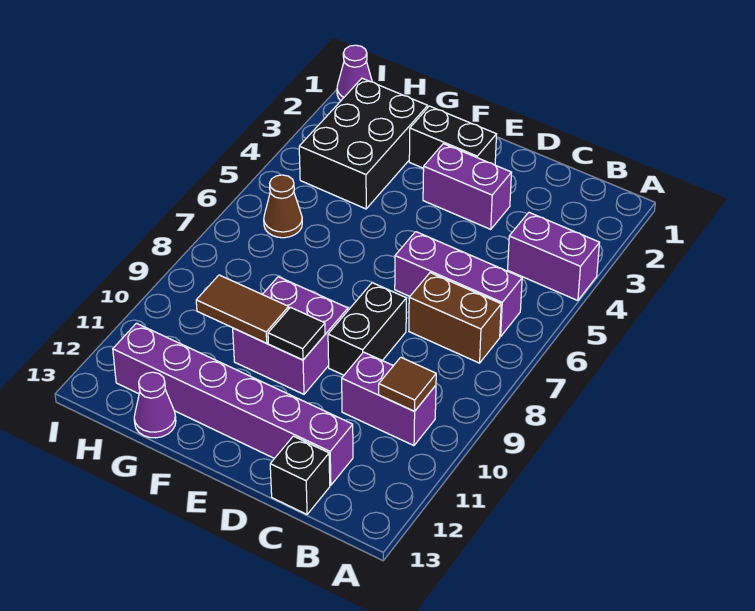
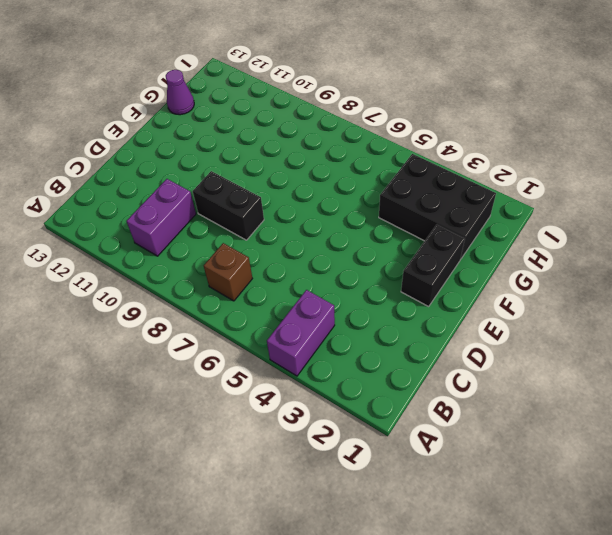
brown brick B7 level 1 -> brown brick B7:C7 level 1
none -> purple brick B6:D6 level 1
none -> purple brick C12:H12 level 1
none -> black brick C13 level 1

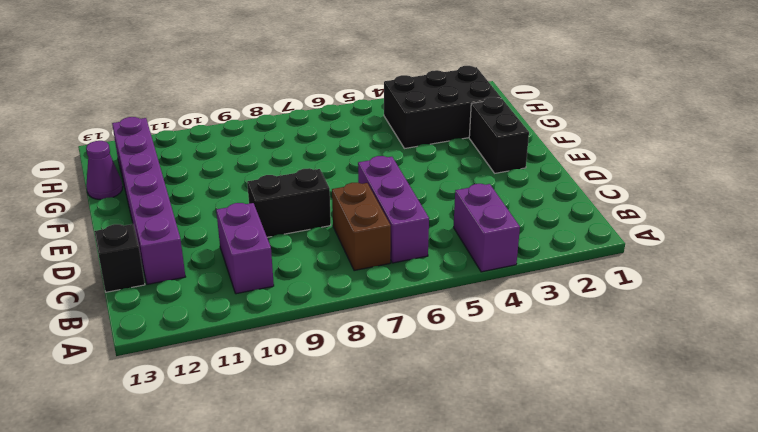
none -> purple brick D3:E3 level 1
none -> purple brick E9:F10 level 1
none -> brown cone H6 level 1

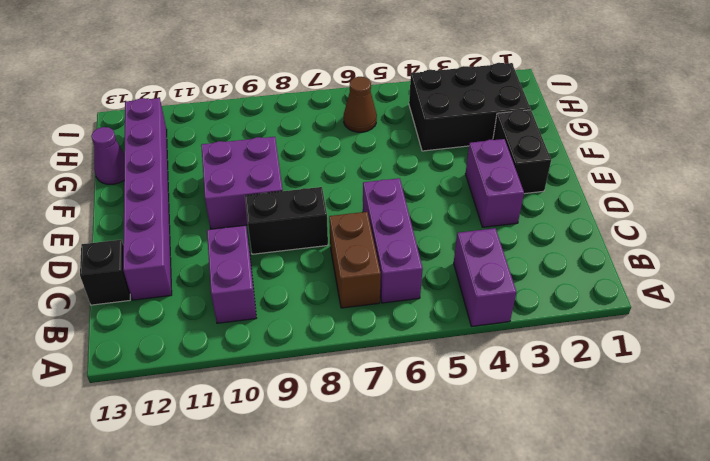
none -> purple cone I1 level 1
none -> brown tile B10 level 2
none -> black tile E10 level 2

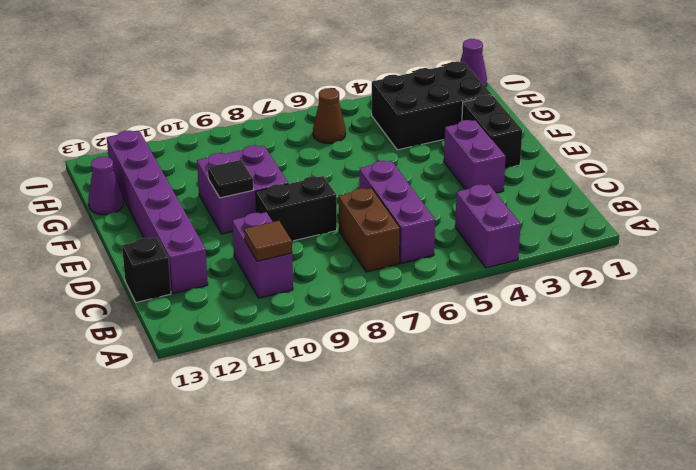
none -> brown tile F10:G10 level 2

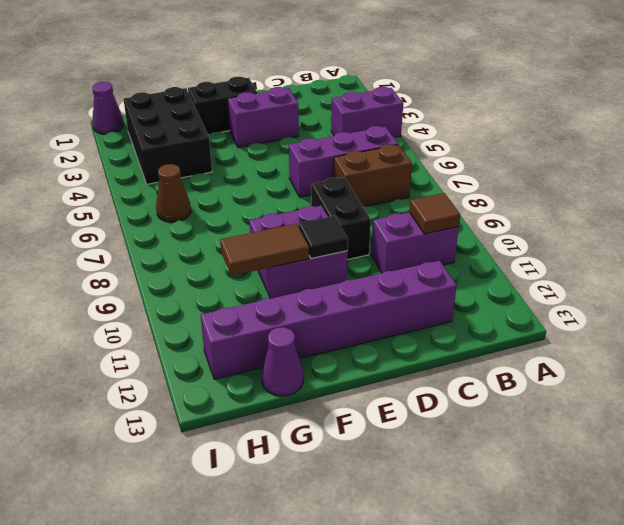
none -> black brick C13 level 1

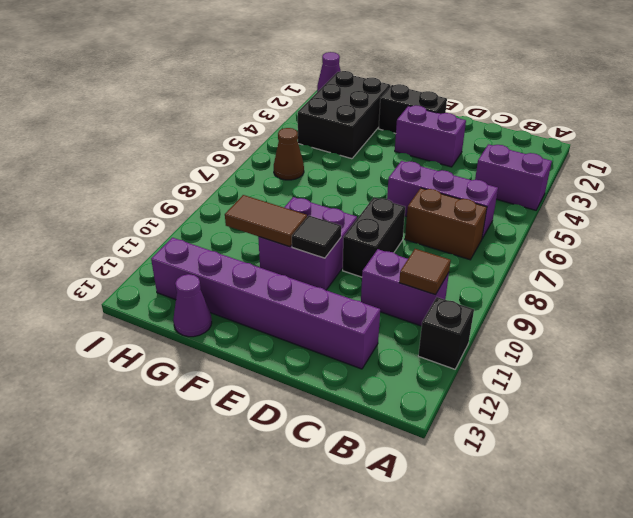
black brick A11 level 1 -> black brick C13 level 1

